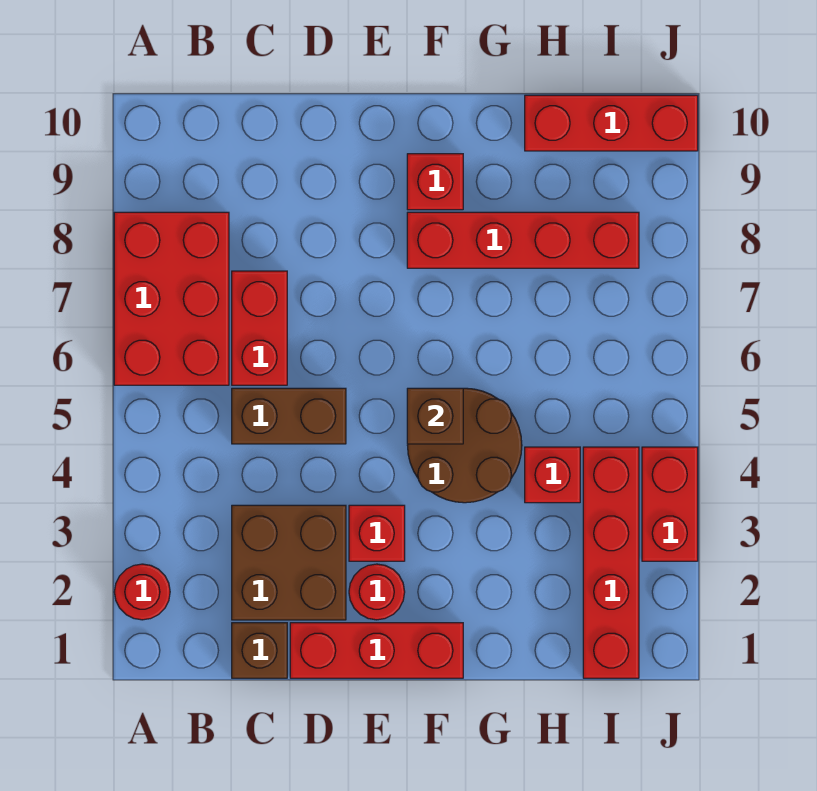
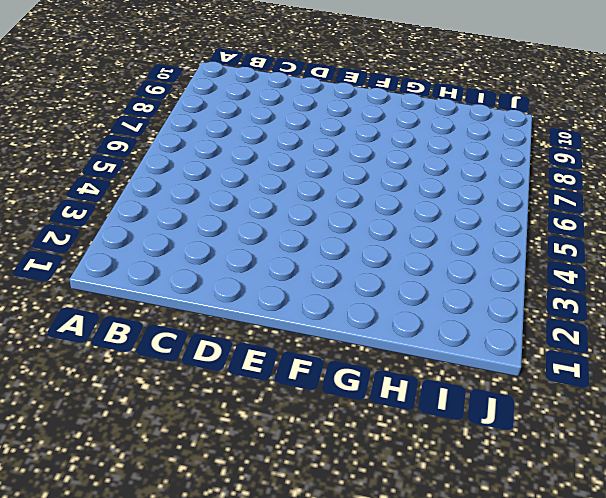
none -> red round brick A2 level 1
none -> red brick A6:B8 level 1
none -> brown brick C1 level 1

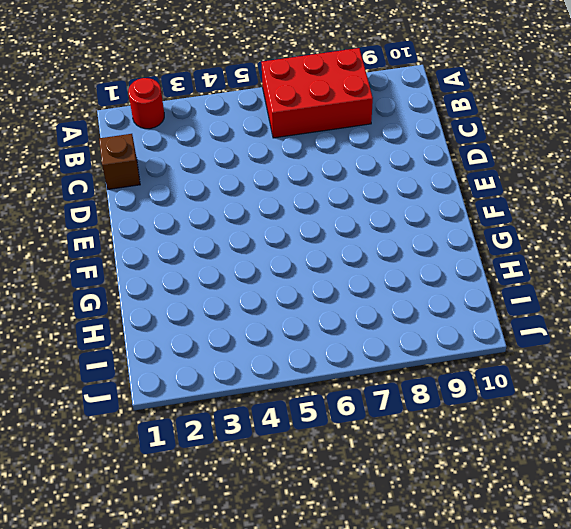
none -> brown brick C2:D3 level 1
none -> brown brick C5:D5 level 1
none -> red brick C6:C7 level 1

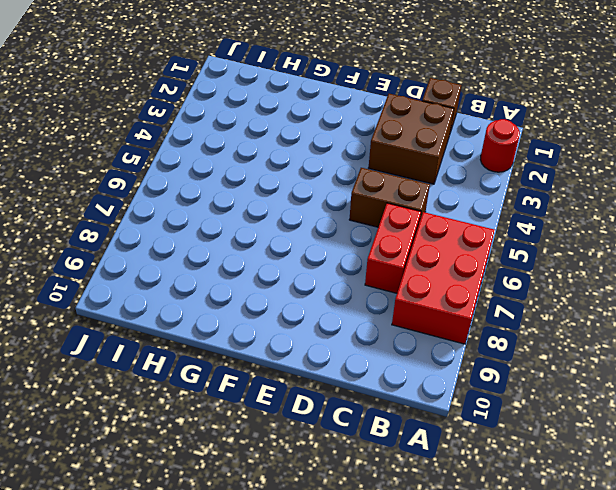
none -> red brick D1:F1 level 1
none -> red round brick E2 level 1
none -> red brick E3 level 1

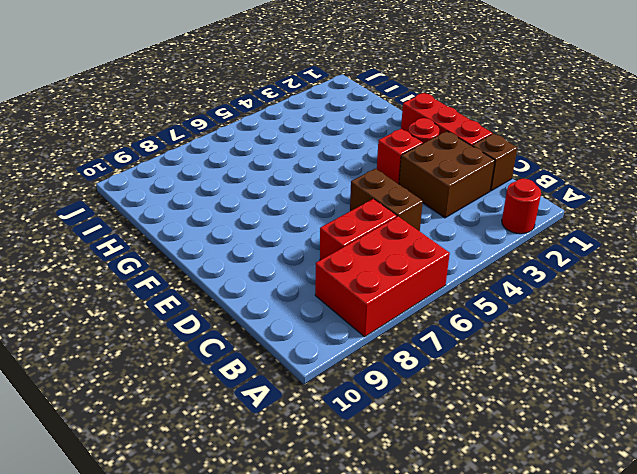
none -> brown round brick F4:G5 level 1
none -> red brick F8:I8 level 1
none -> red brick F9 level 1

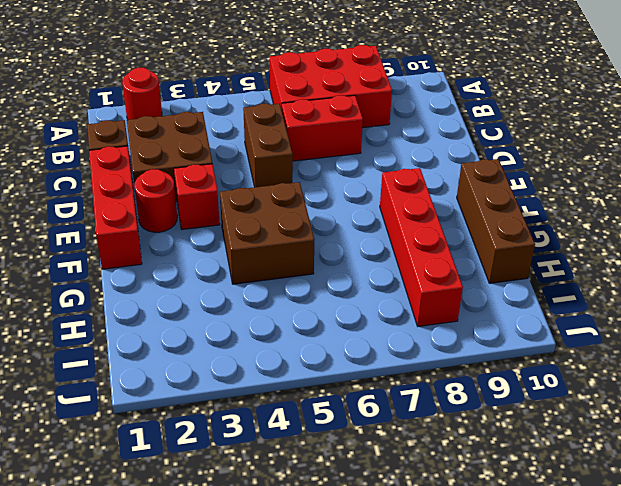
brown brick F4:G5 level 1 -> brown round brick F4:G5 level 1
brown brick F10:H10 level 1 -> red brick H10:J10 level 1
none -> red brick F9 level 1
none -> red brick H4 level 1
none -> red brick I1:I4 level 1

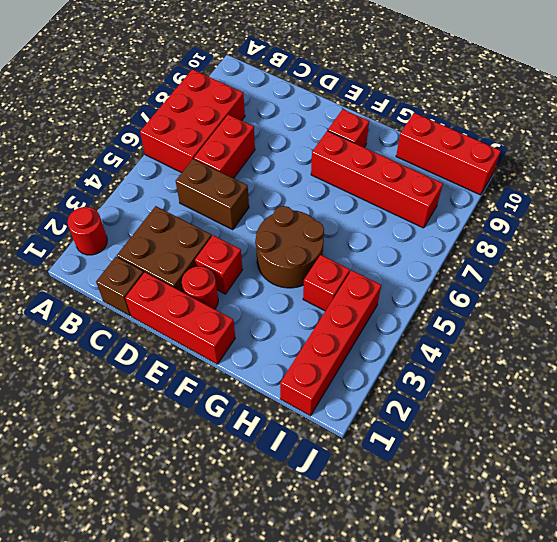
none -> red brick J3:J4 level 1
none -> brown brick F5 level 2

